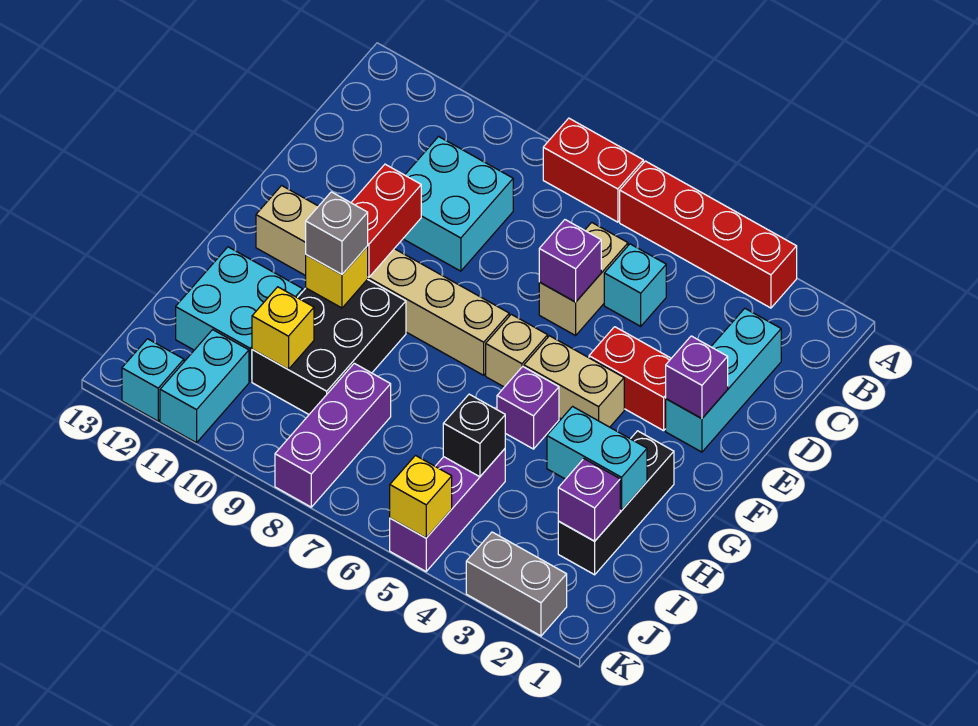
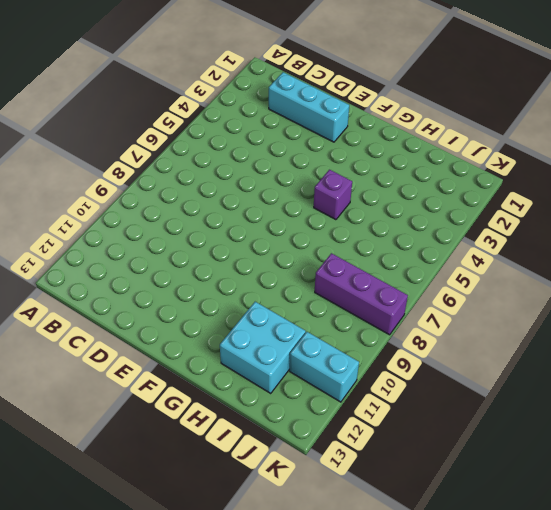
none -> red brick A3:A6 level 1
none -> red brick A7:A8 level 1
none -> cyan brick C5 level 1

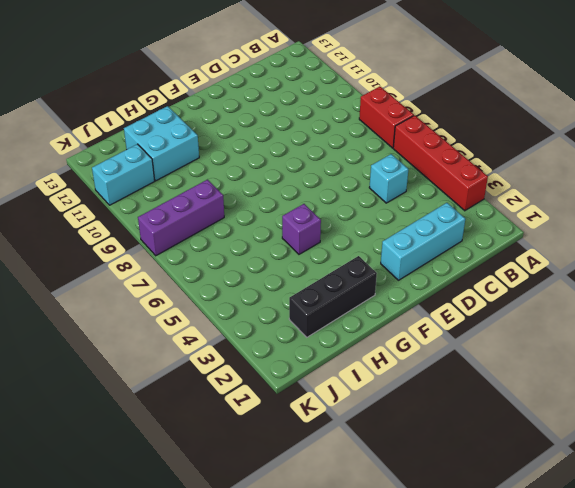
none -> tan brick C6:D6 level 1
none -> cyan brick C9:D10 level 1
none -> red brick E3:E4 level 1

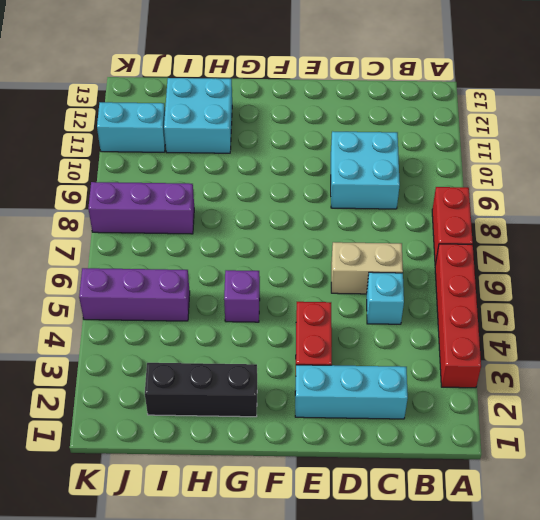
none -> tan brick F4:F5 level 1
none -> tan brick F6 level 1
none -> tan brick F7:F12 level 1

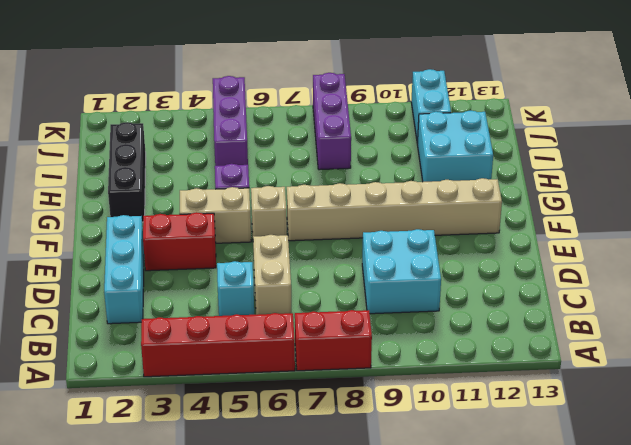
none -> black brick G9:I10 level 1
none -> grey brick K2:K3 level 1
none -> cyan brick K12 level 1

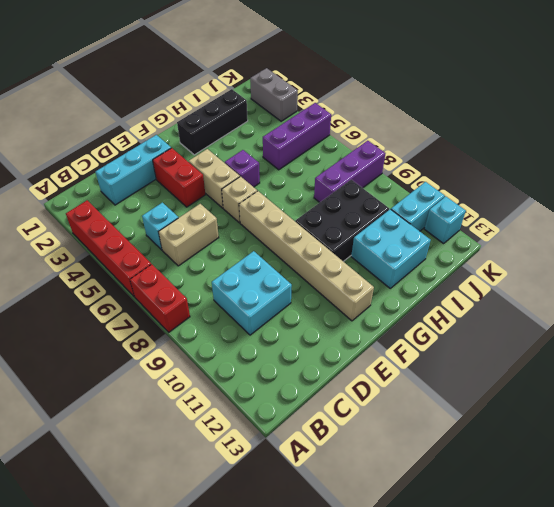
none -> purple brick D6 level 2
none -> purple brick E2 level 2
none -> red brick E10:F10 level 2

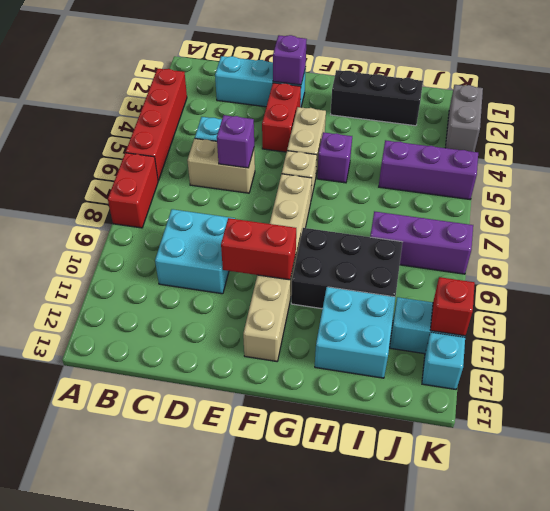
red brick K11 level 2 -> none
none -> yellow brick G10 level 2
none -> cyan brick H2:H3 level 2
none -> purple brick I2 level 2

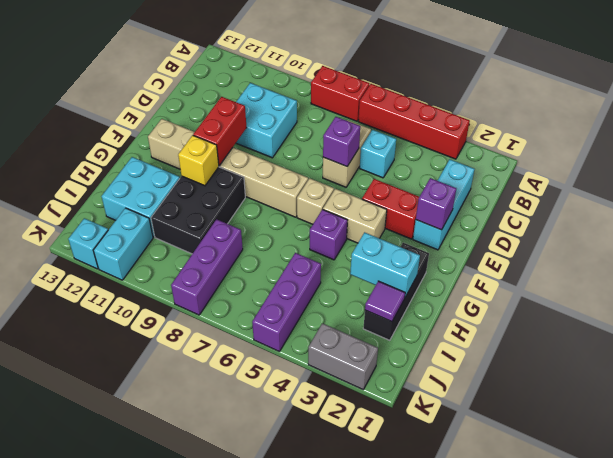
purple tile I2 level 2 -> purple brick I2 level 2
none -> black brick I5 level 2
none -> yellow brick I10 level 2
none -> yellow brick K5 level 2

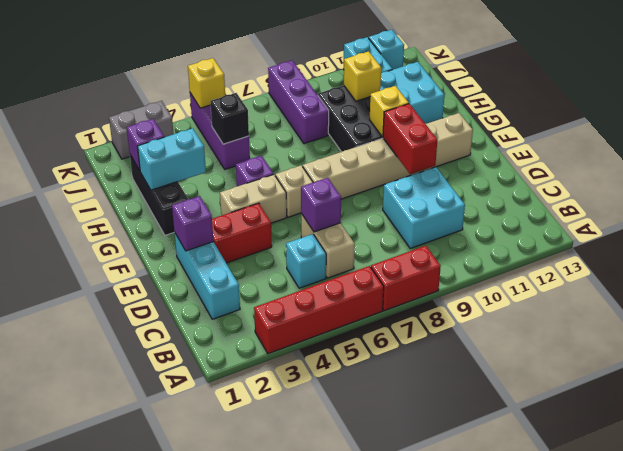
none -> grey brick G10 level 3

